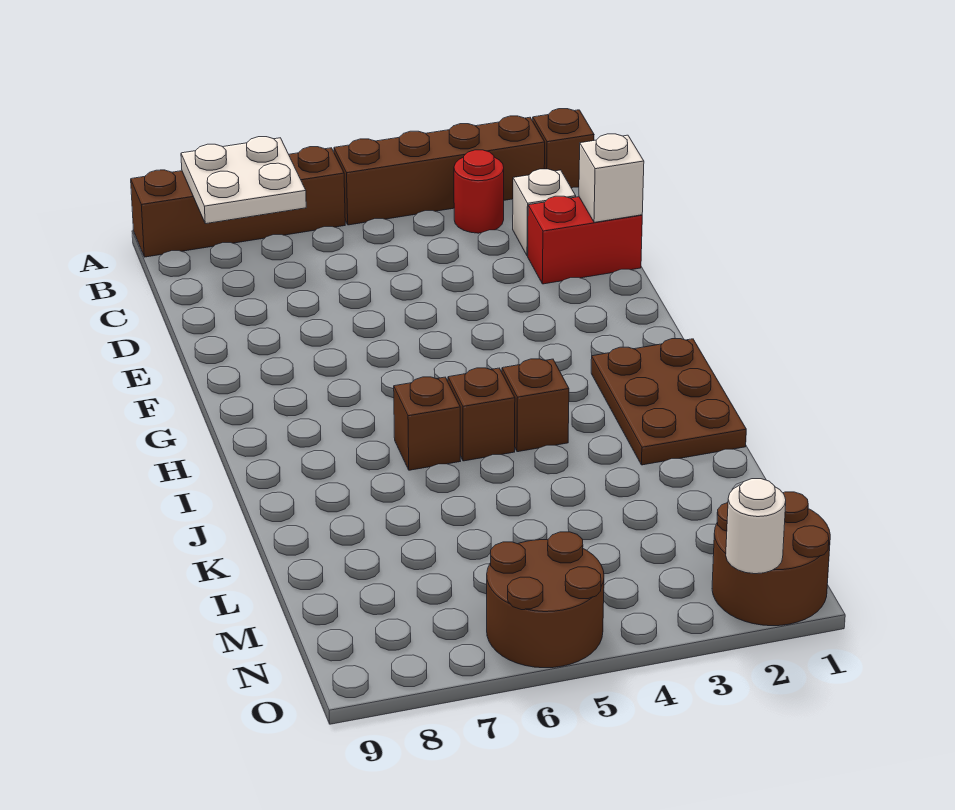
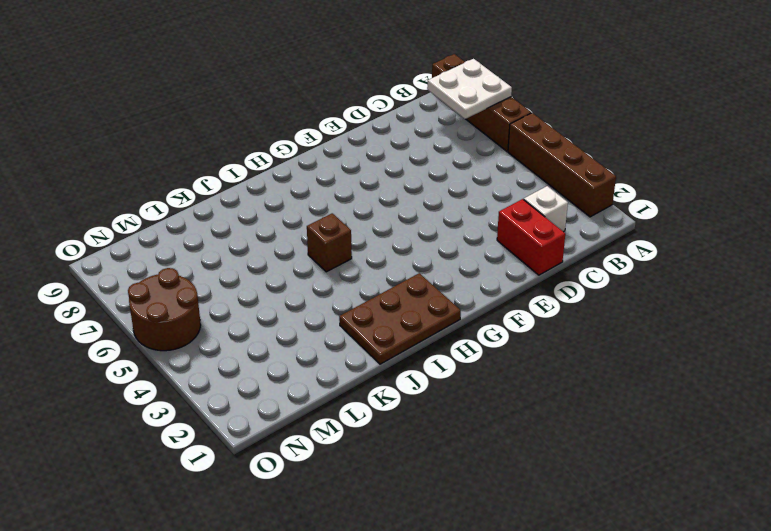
none -> brown brick A1 level 1
none -> red round brick B3 level 1
none -> brown brick I4 level 1

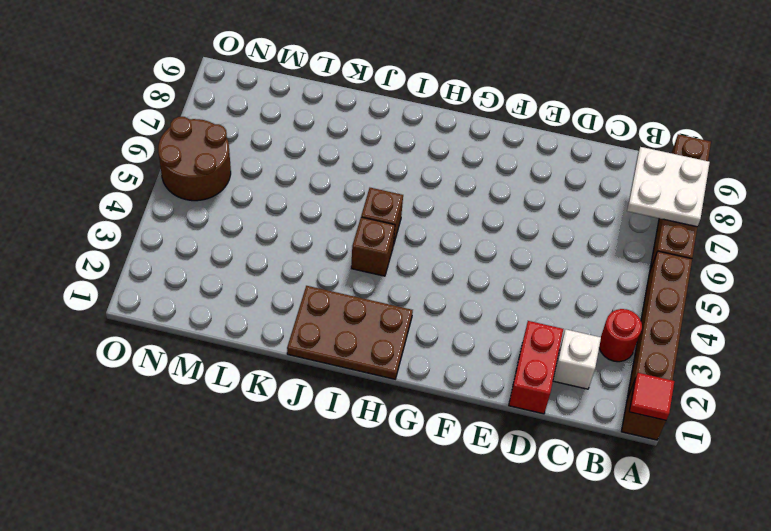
red tile A1 level 2 -> none
none -> brown brick I6 level 1
none -> brown round brick N1:O2 level 1
none -> white brick D1 level 2

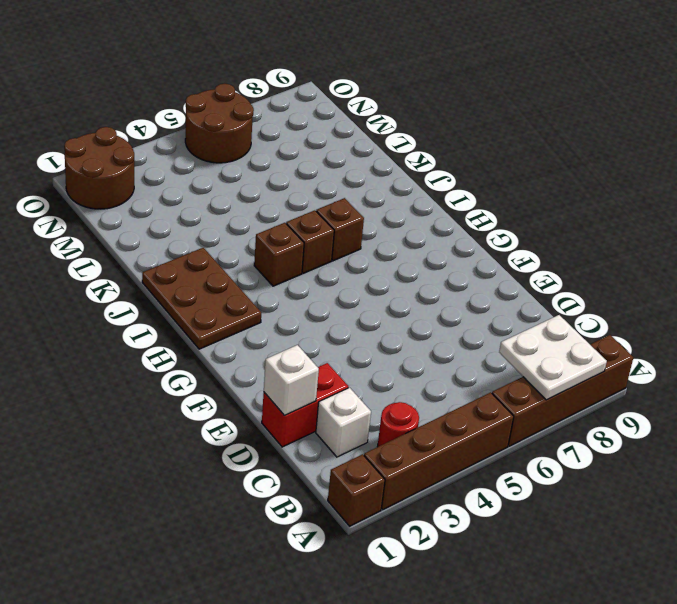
none -> white round brick O2 level 2

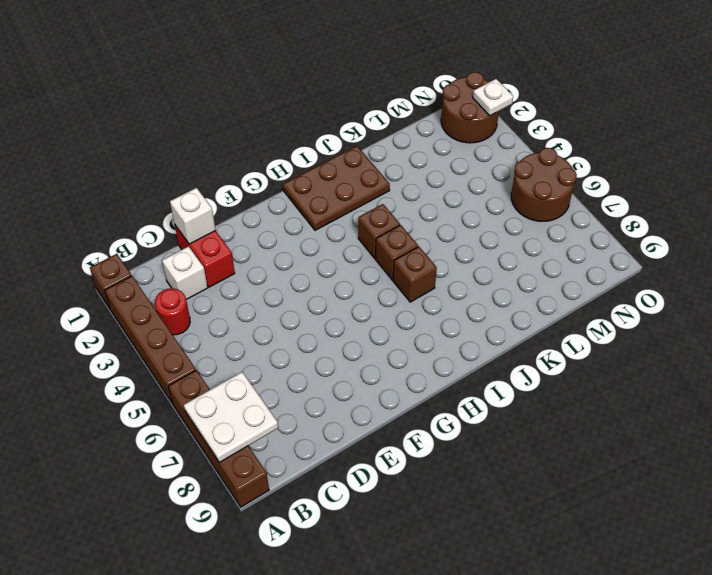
white plate O2 level 2 -> white round brick O2 level 2

